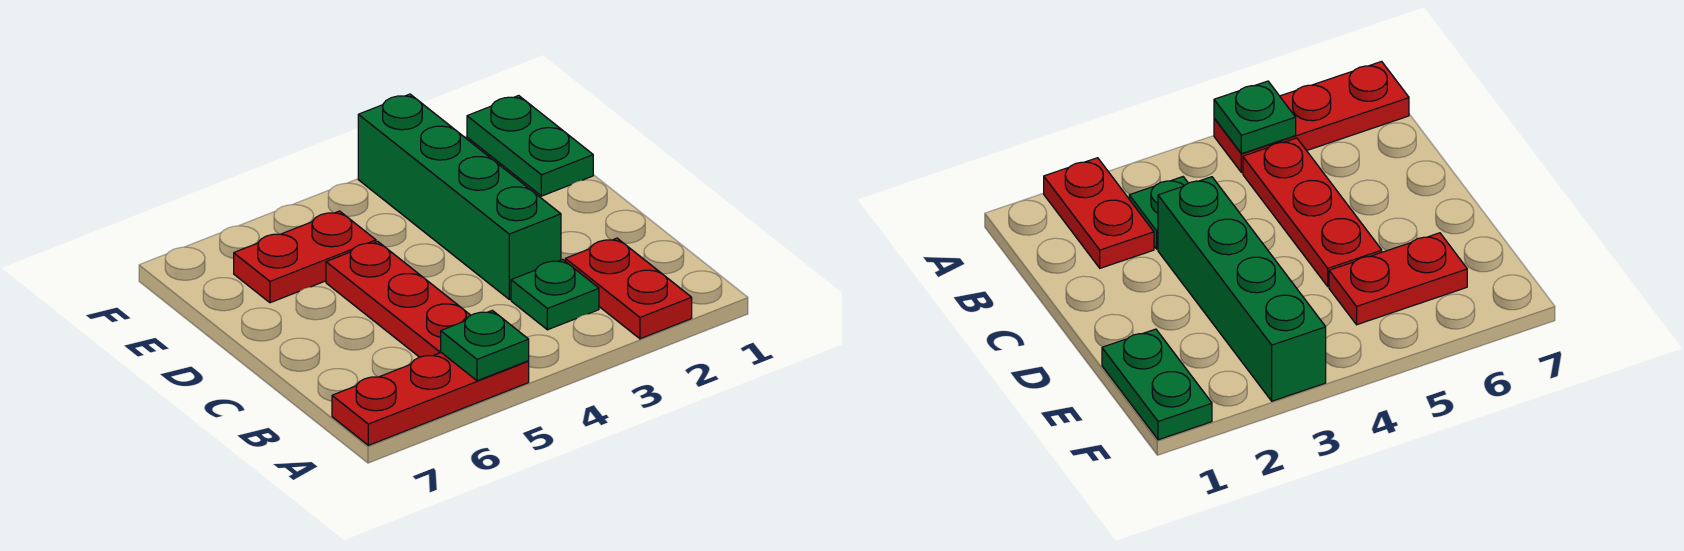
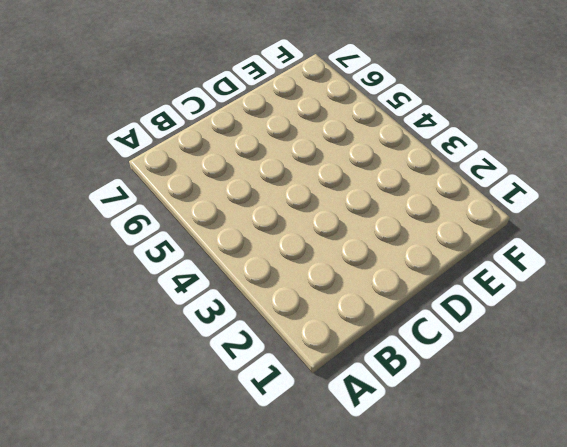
none -> red plate A2:B2 level 1
none -> red plate A5:A7 level 1

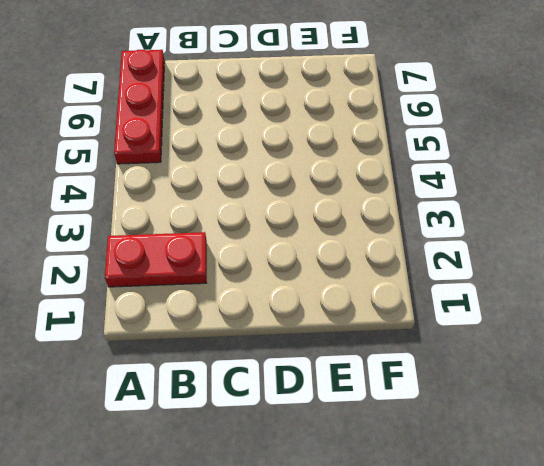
none -> green plate B3 level 1
none -> red plate B5:D5 level 1

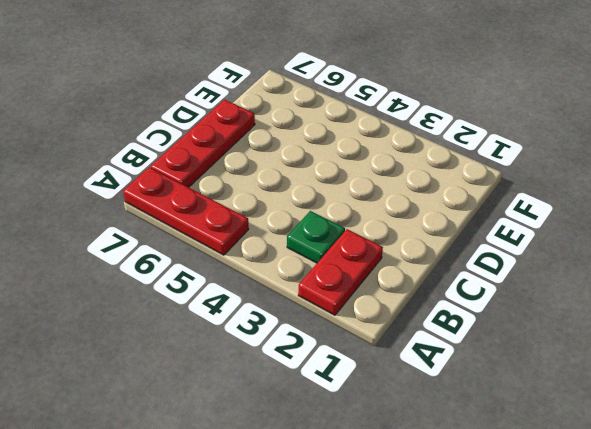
red plate B7:D7 level 1 -> red plate B5:D5 level 1
none -> green brick C3:F3 level 1
none -> green plate E1:F1 level 1

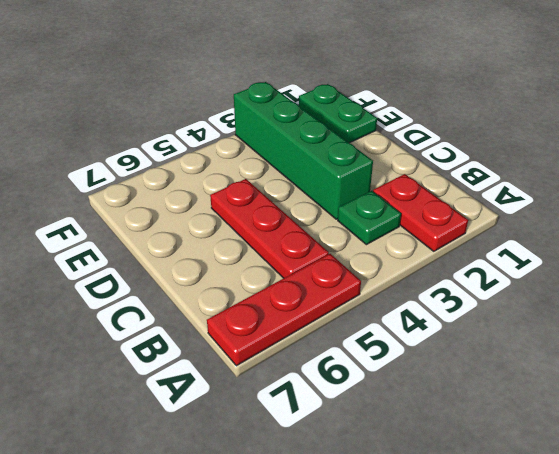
none -> red plate E5:E6 level 1
none -> green plate A5 level 2

